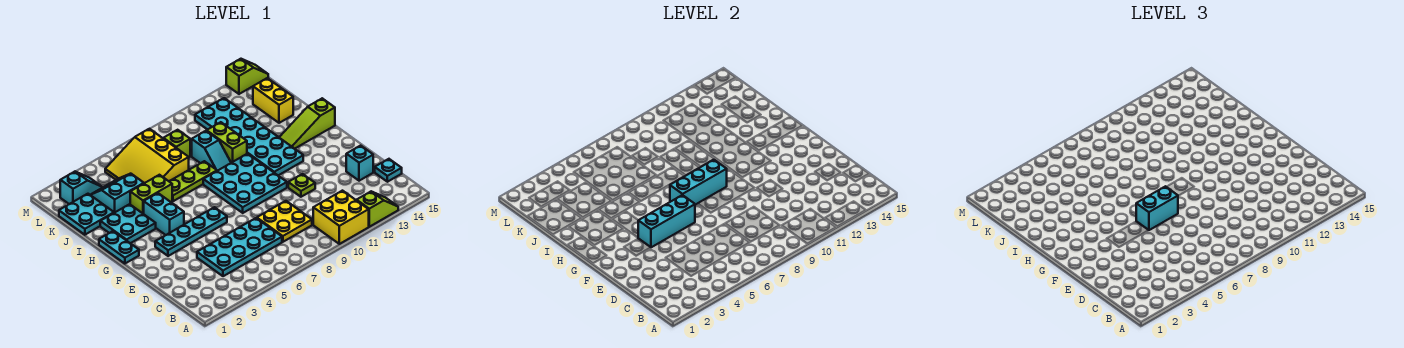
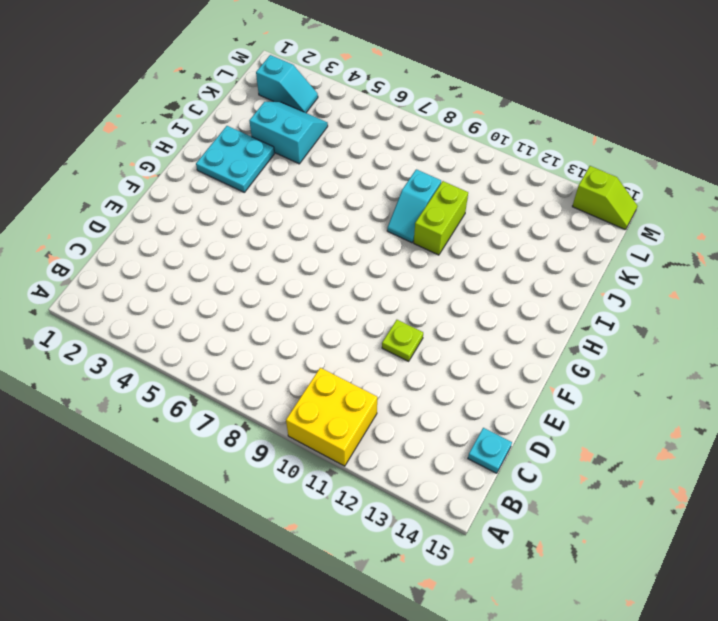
none -> lime slope A12:A13 level 1 top 12
none -> cyan plate C4:D7 level 1
none -> yellow plate C8:D9 level 1

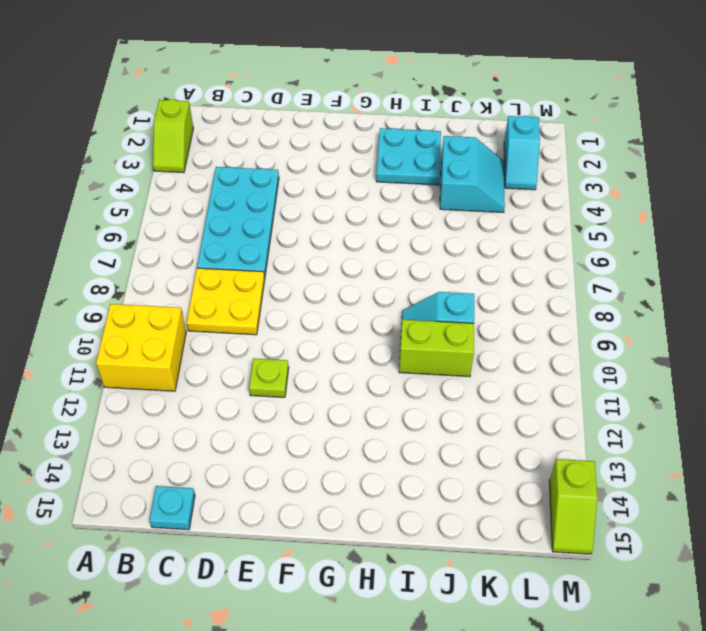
lime slope A2:A3 level 1 top 2 -> lime slope A12:A13 level 1 top 12
none -> cyan brick D14 level 1
none -> cyan plate F3:F6 level 1
none -> cyan plate F8:H10 level 1

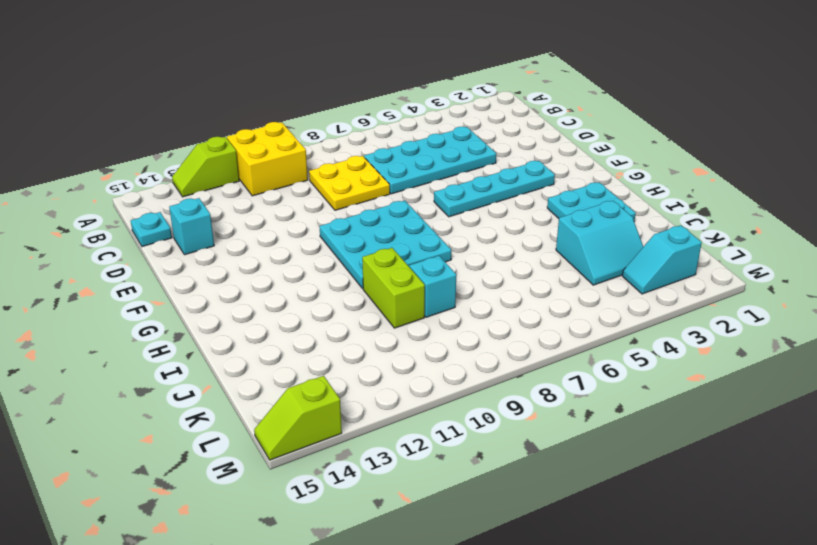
none -> lime plate E11 level 1
none -> cyan plate G1:H1 level 1
none -> cyan brick G4:H4 level 1

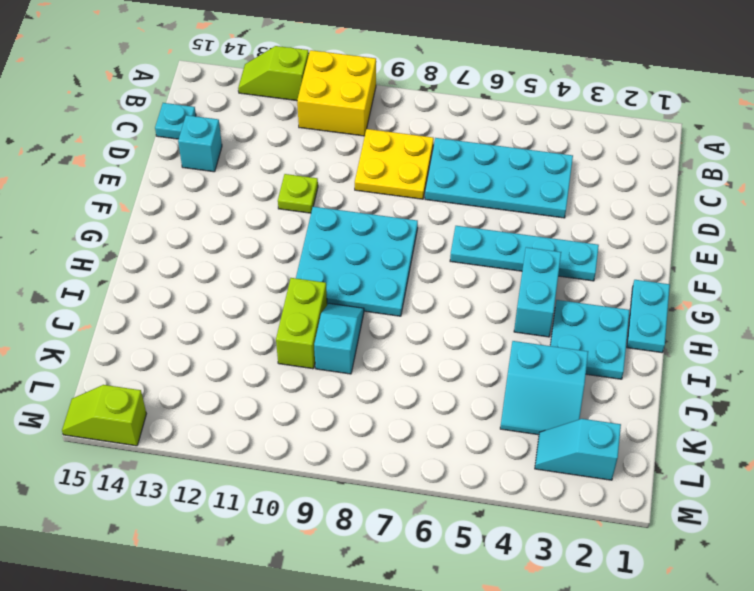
none -> cyan plate G11:L12 level 1
none -> lime slope H13:H15 level 1 top 15
none -> lime brick I4:I5 level 1

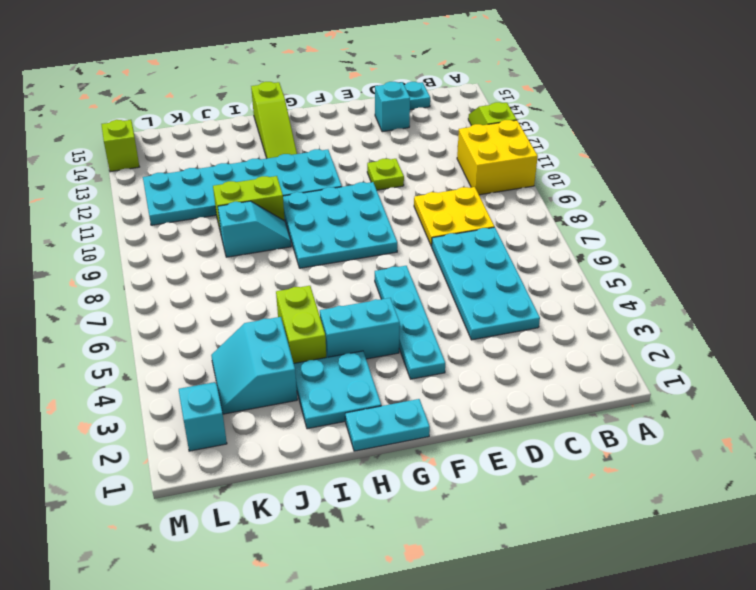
none -> lime plate I6:I8 level 1
none -> cyan plate J1:K2 level 1
none -> yellow slope J5:L7 level 1 top 7

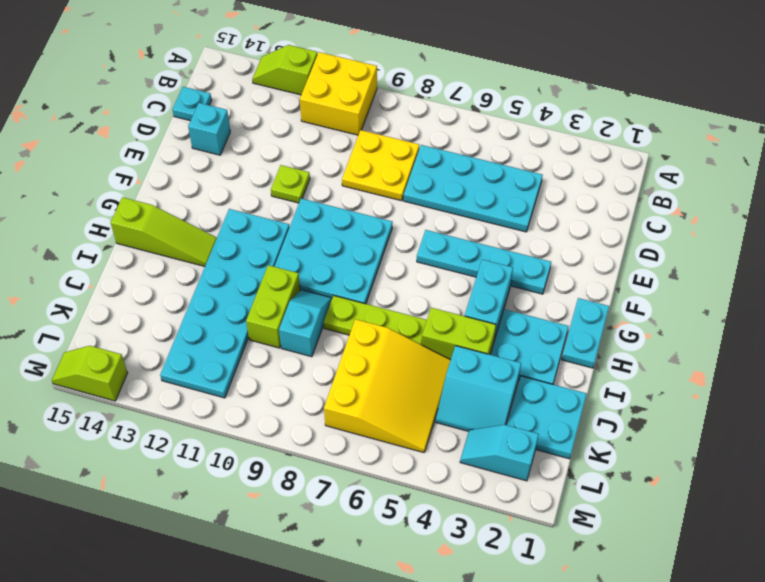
none -> yellow brick J14:K14 level 1
none -> lime brick K8 level 1
none -> cyan brick F4:F6 level 2

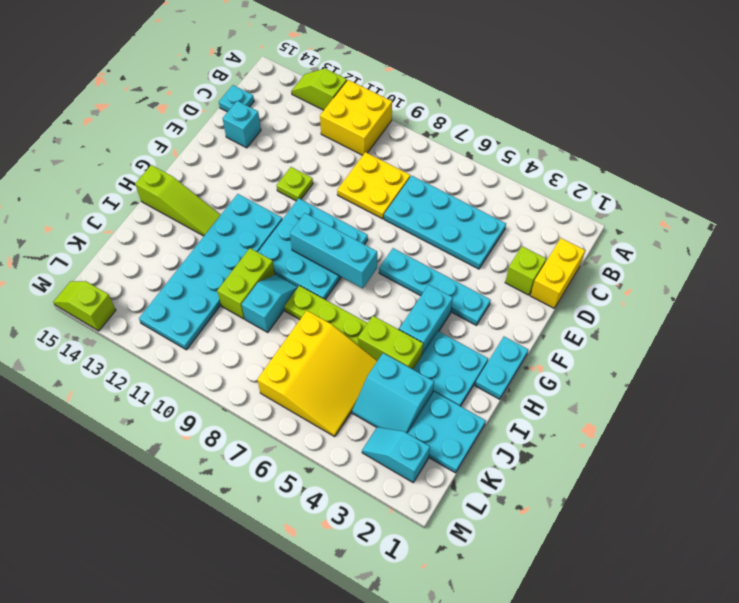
yellow brick C1:D1 level 1 -> yellow brick J14:K14 level 1
lime brick D2 level 1 -> lime brick K8 level 1
none -> cyan brick F4:F6 level 2
none -> cyan brick F6:F7 level 3

